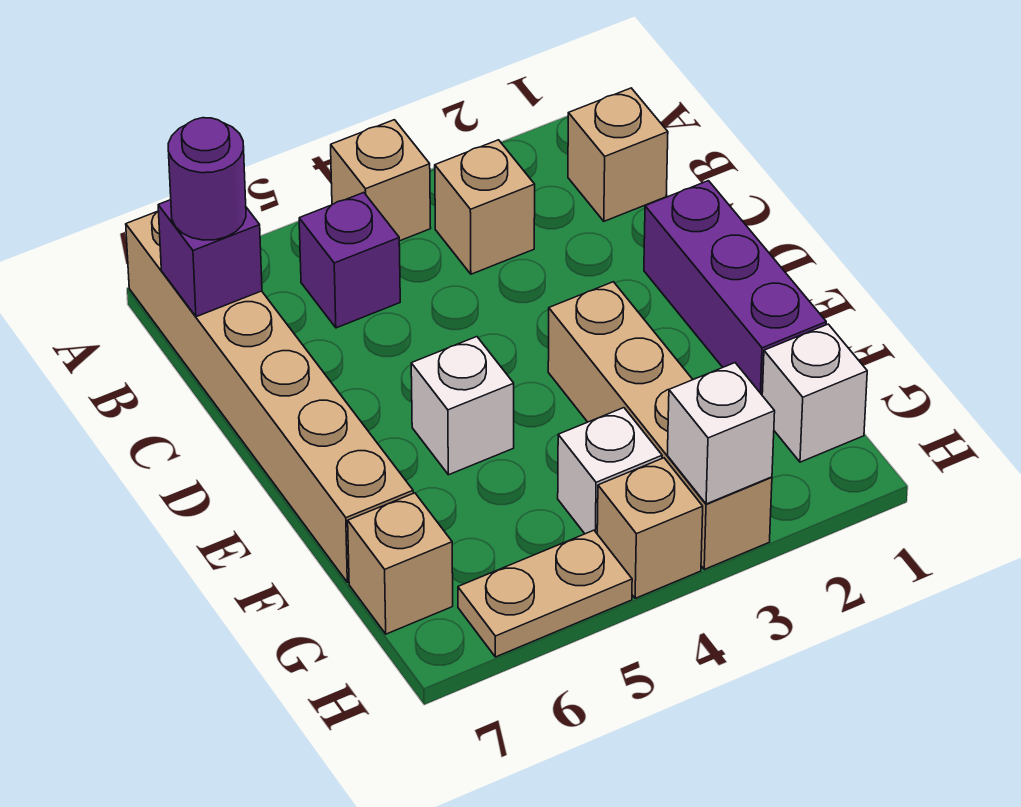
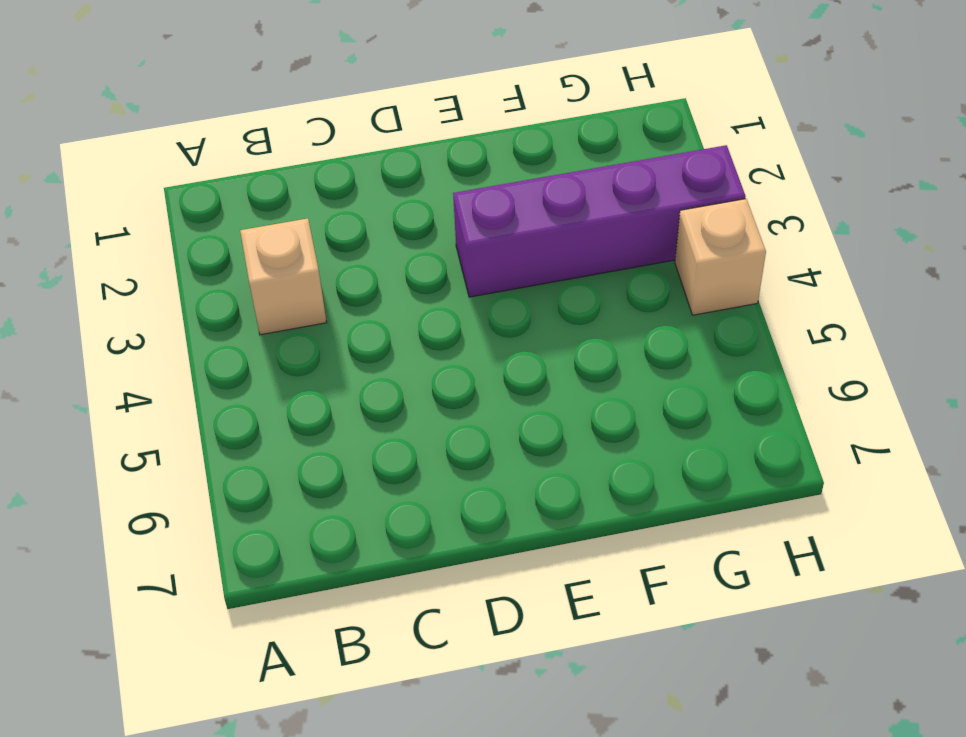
purple brick E3:H3 level 1 -> tan brick E3:H3 level 1
none -> tan brick A4 level 1
none -> tan brick A7:F7 level 1
none -> tan brick B1 level 1

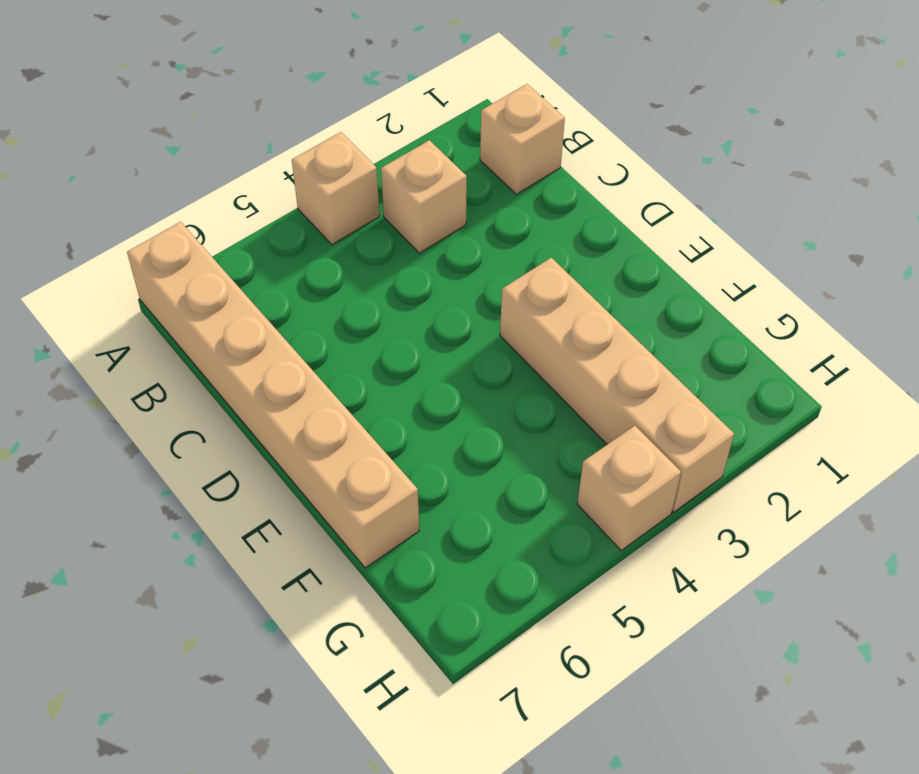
none -> purple brick B5 level 1
none -> purple brick D1:F1 level 1
none -> white brick E5 level 1

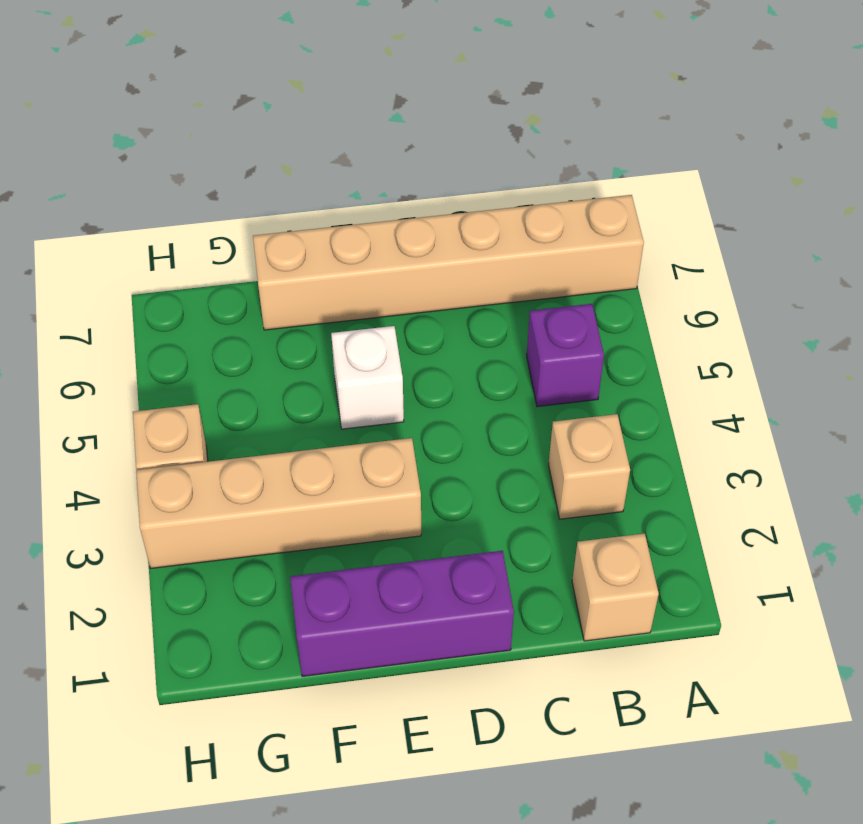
none -> tan brick A4 level 1
none -> white brick G1 level 1
none -> white brick G4 level 1

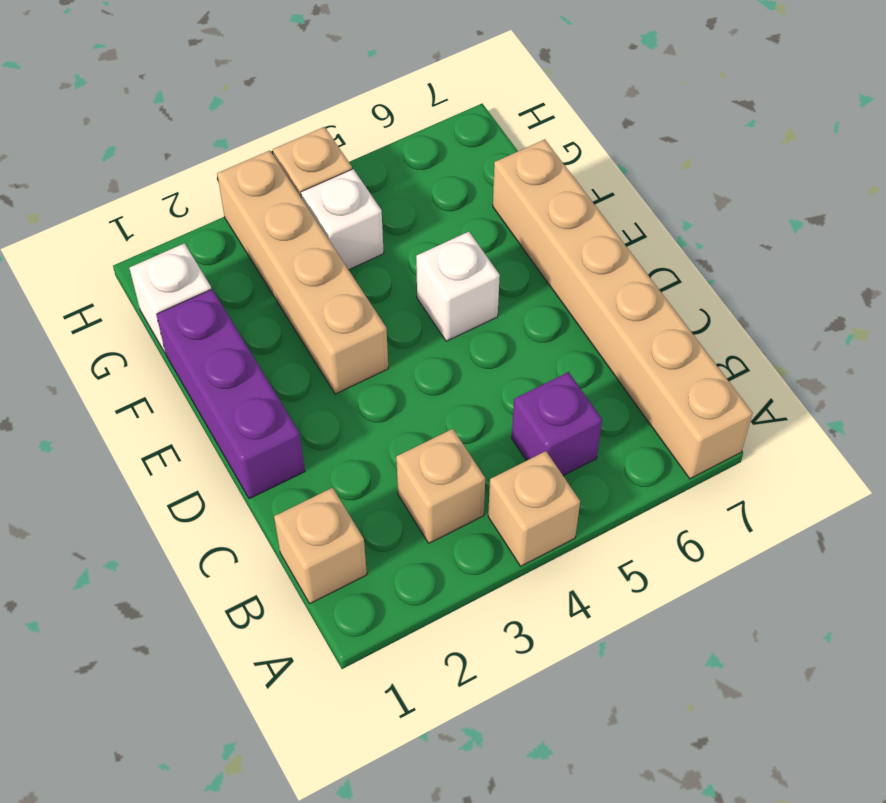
none -> tan brick G7 level 1
none -> tan plate H5:H6 level 1
none -> purple brick B7 level 2

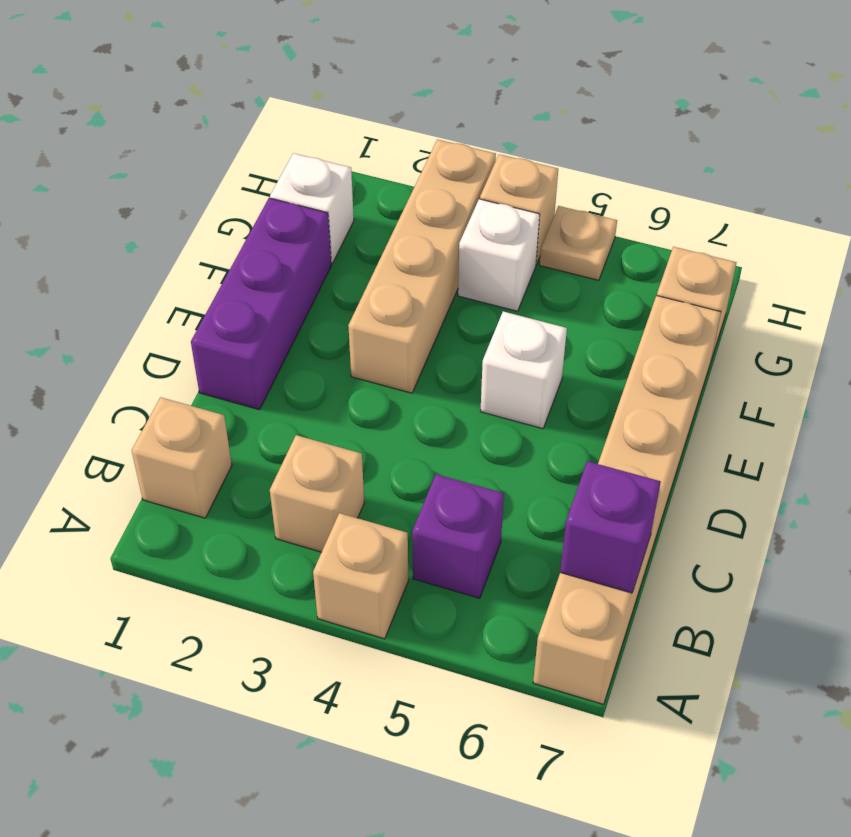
tan plate H5 level 1 -> tan plate H5:H6 level 1
none -> white brick H3 level 2
none -> purple round brick B7 level 3

